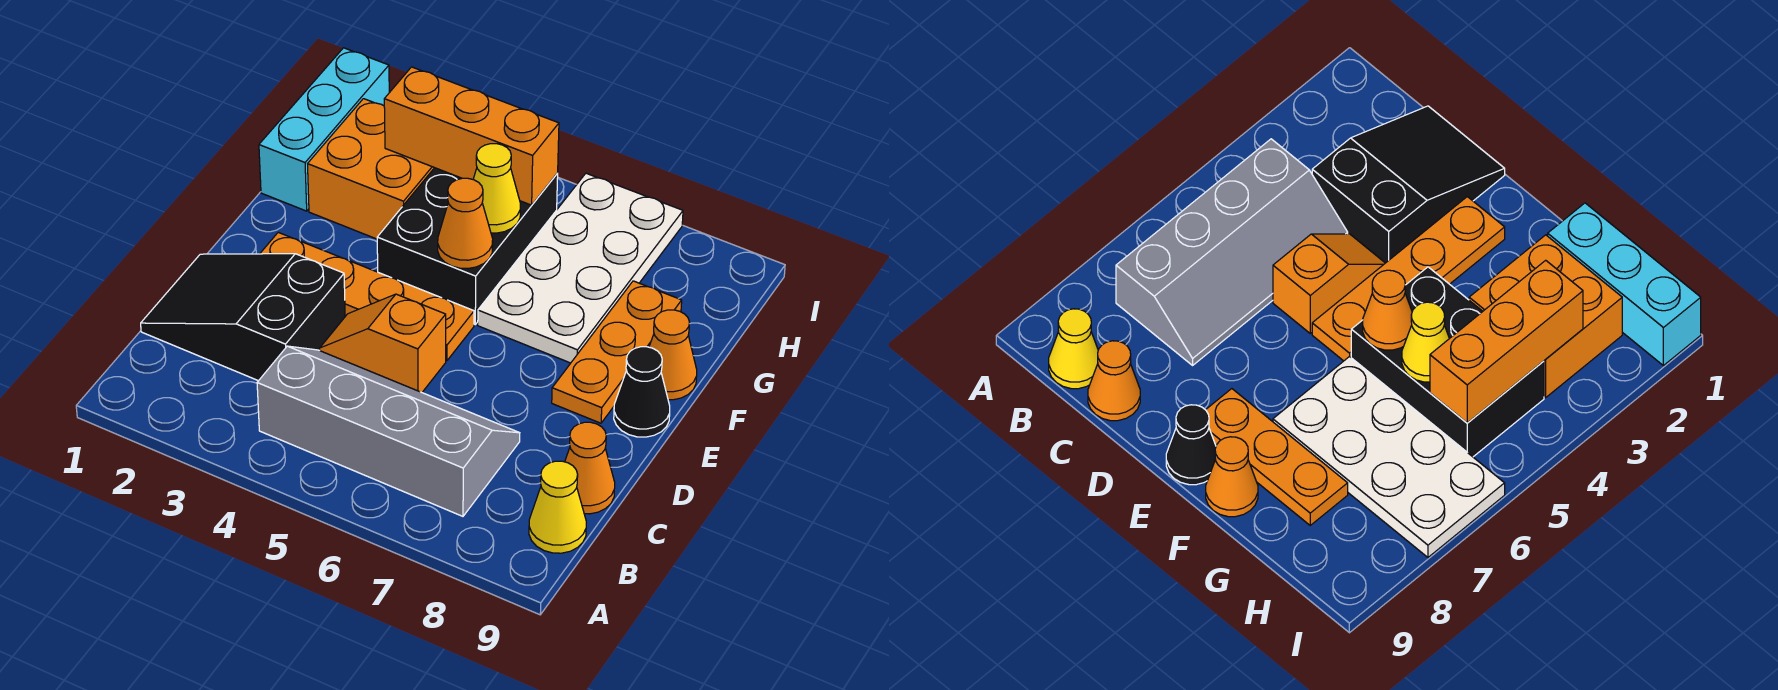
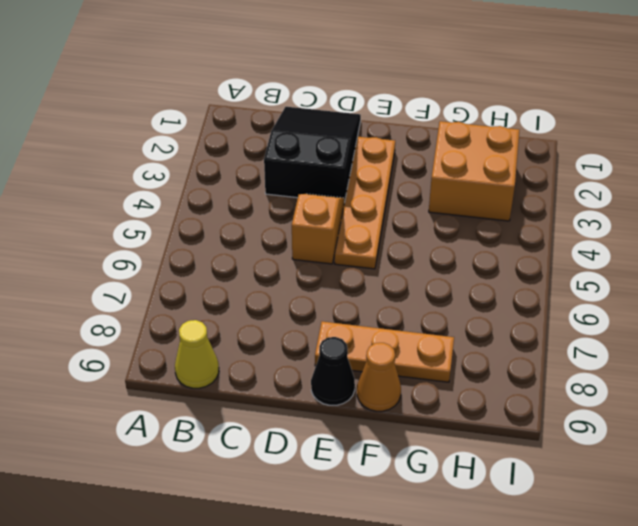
none -> grey slope B4:C7 level 1 top B
none -> orange cone C9 level 1
none -> black brick F4:H5 level 1

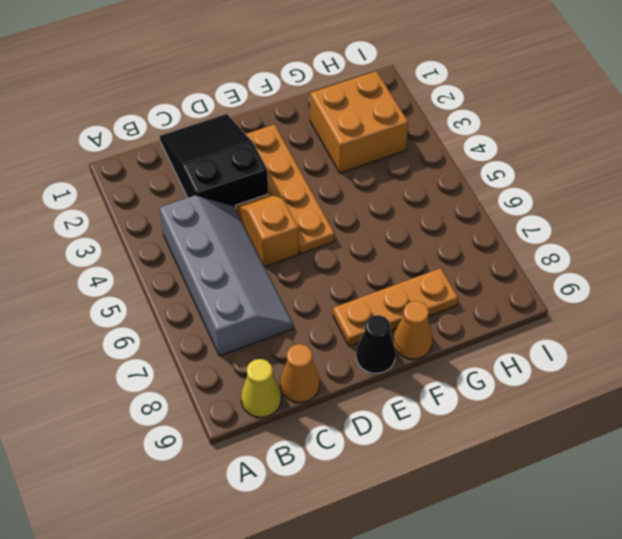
none -> black brick F4:H5 level 1
none -> white plate F6:I7 level 1
none -> cyan brick G1:I1 level 1

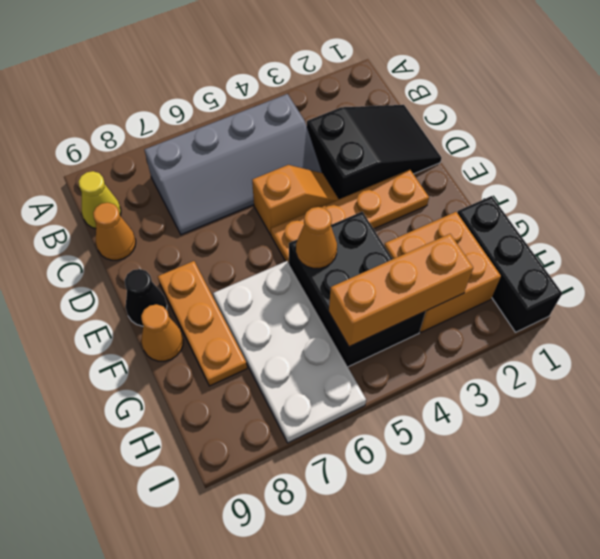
black brick G1:I1 level 1 -> cyan brick G1:I1 level 1
none -> yellow cone G5 level 2

